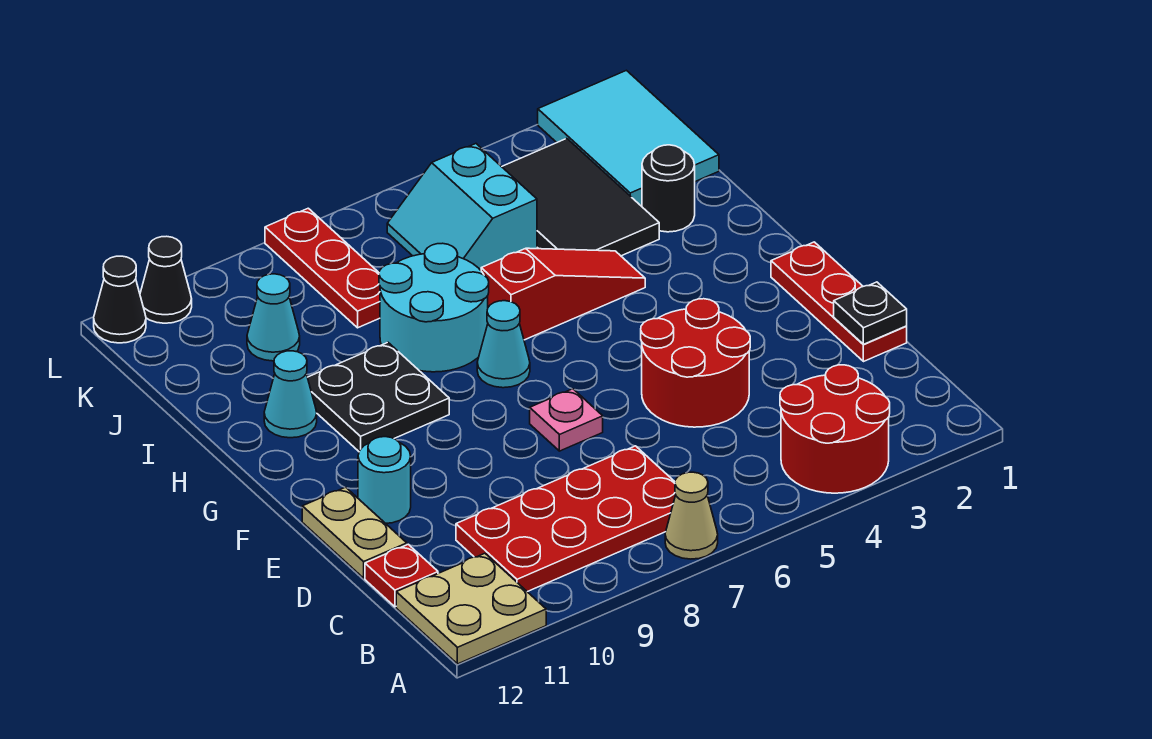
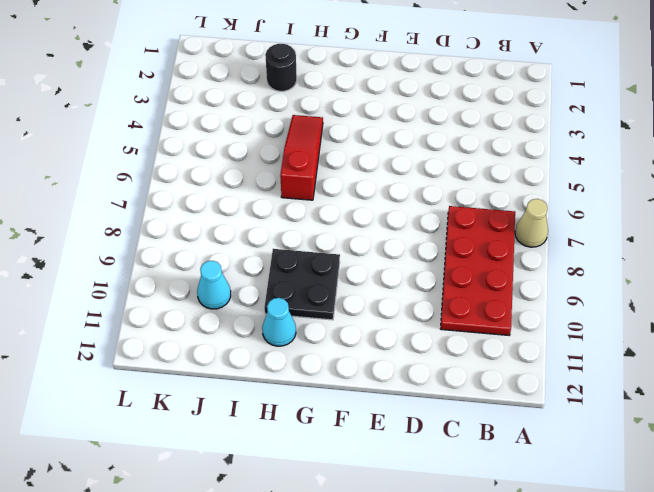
none -> red round brick A3:B4 level 1
none -> tan plate A11:B12 level 1
none -> red plate C12 level 1

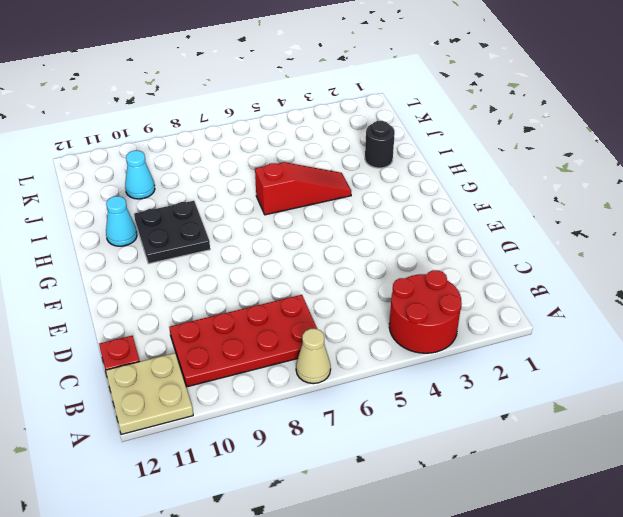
none -> red plate D1:F1 level 1
none -> red round brick D4:E5 level 1
none -> tan plate D12:E12 level 1

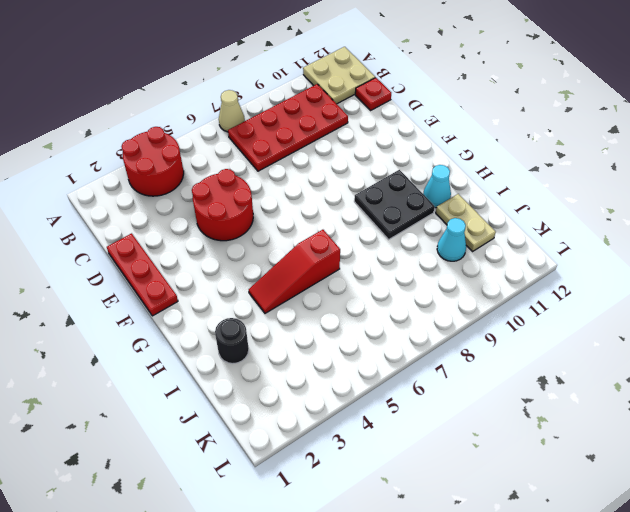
tan plate I11:J11 level 1 -> tan plate D12:E12 level 1
none -> pink plate E7 level 1
none -> cyan round brick E11 level 1
none -> cyan cone G7 level 1

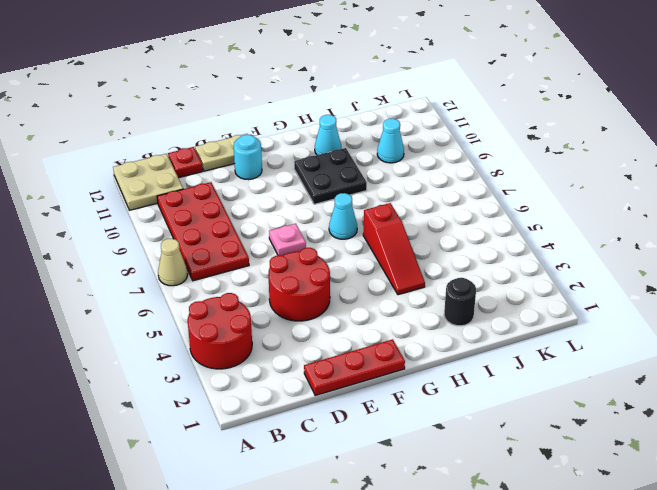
none -> cyan round brick H7:I8 level 1
none -> black tile I3:K4 level 1
none -> cyan tile J1:L2 level 1

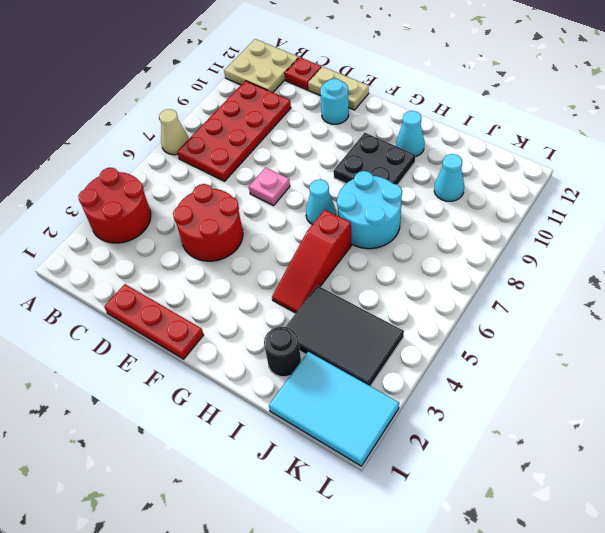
none -> cyan slope J5:K6 level 1 top 5
none -> red plate J8:L8 level 1
none -> black cone L11 level 1

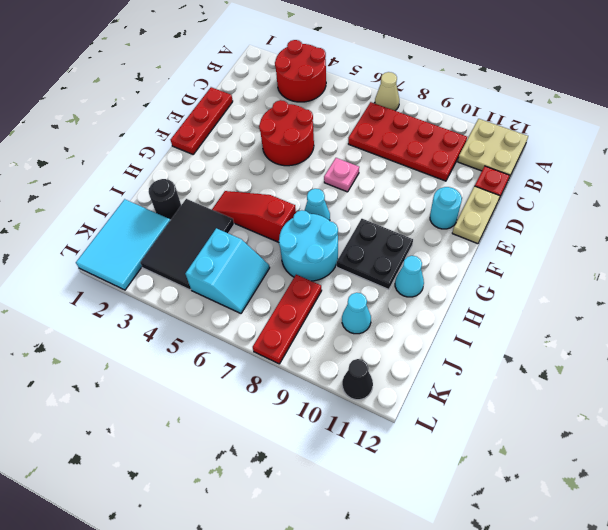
none -> black cone L12 level 1
none -> black plate D1 level 2

